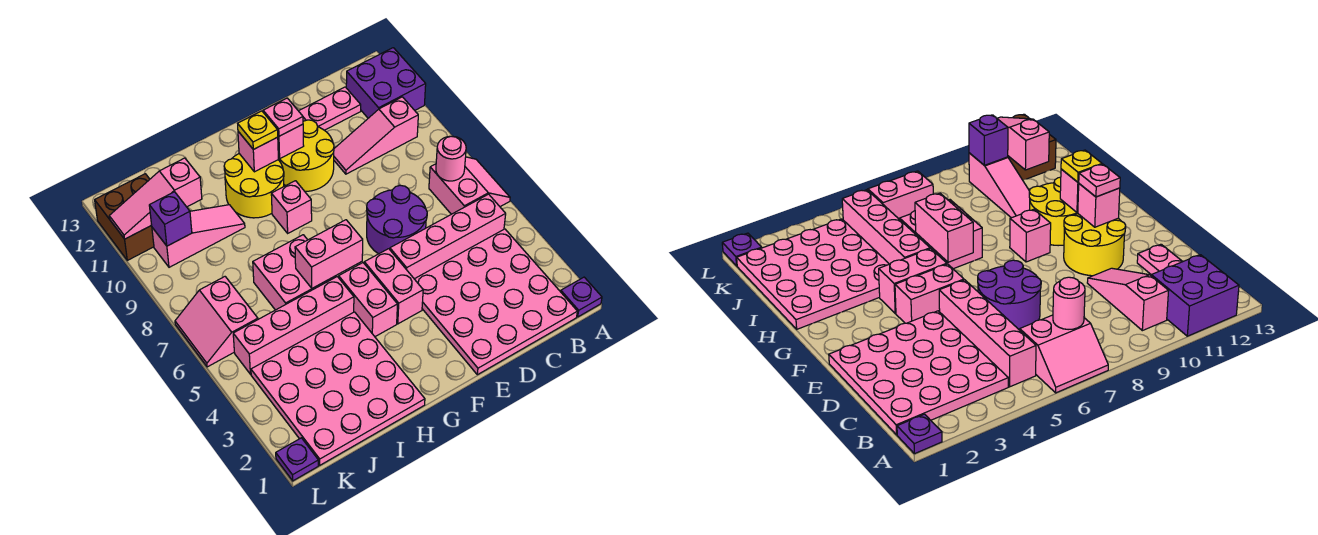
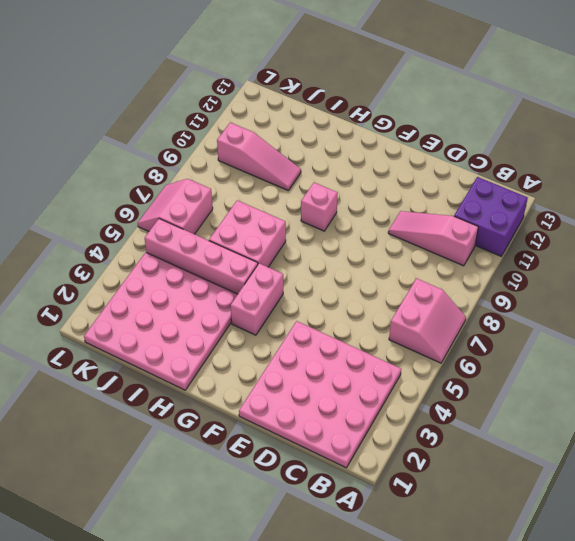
none -> purple plate A1 level 1
none -> pink brick B5:E5 level 1
none -> pink plate C12:D12 level 1

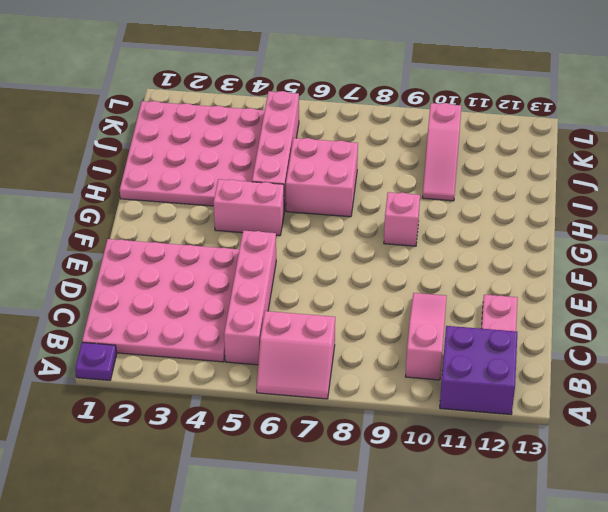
none -> purple round brick D6:E7 level 1
none -> yellow round brick E10:F11 level 1
none -> pink brick F4:F5 level 1

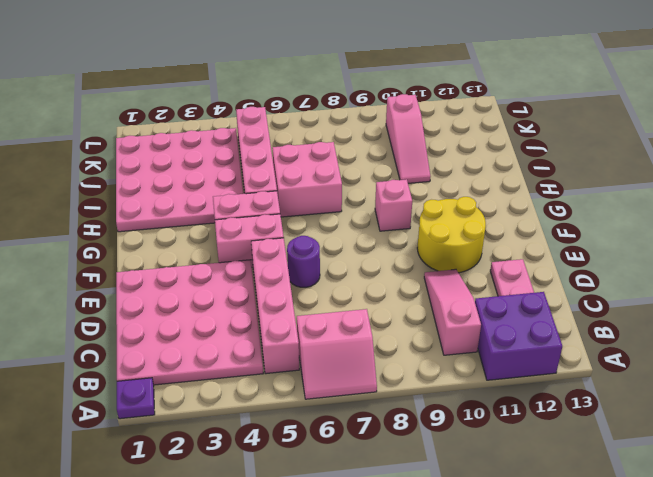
purple round brick E6 level 1 -> purple round brick D6:E7 level 1
none -> yellow round brick G10:H11 level 1
none -> pink slope K6:L7 level 1 top K
none -> brown brick K11:L12 level 1

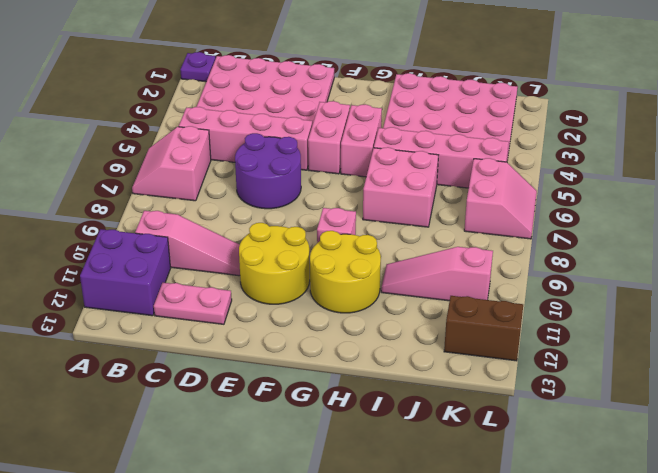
brown brick K12:L12 level 1 -> brown brick K11:L12 level 1
none -> purple plate L1 level 1
none -> pink round brick B7 level 2
none -> pink brick F11 level 2

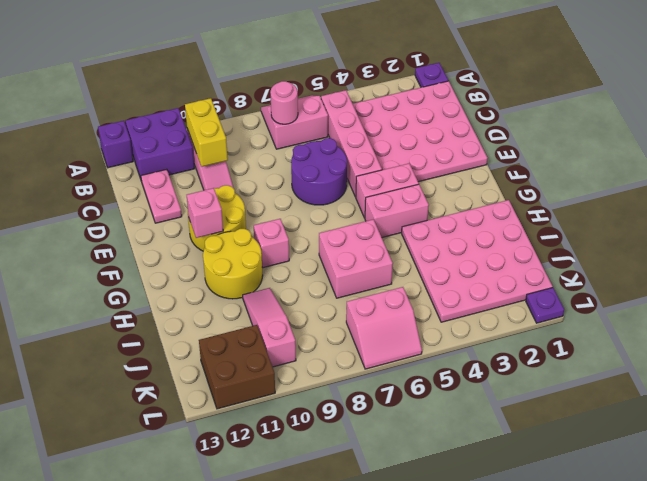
purple brick A13 level 1 -> purple brick K10 level 2
yellow brick B10:C10 level 2 -> none
none -> pink brick H5:K5 level 1
none -> pink brick G6:H6 level 2
none -> pink brick G11 level 2

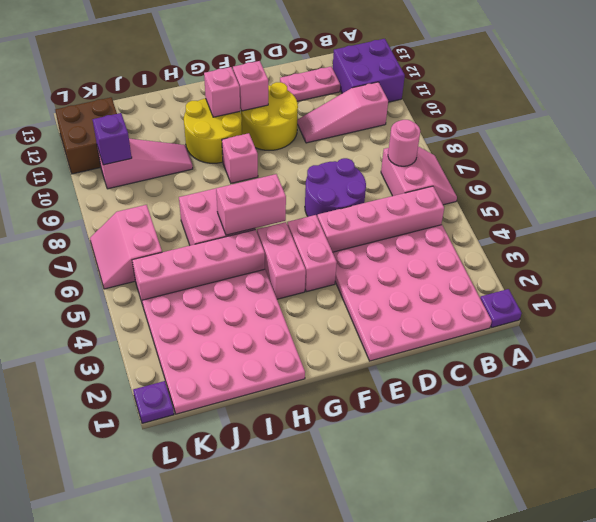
none -> pink slope J11:L11 level 2 top J
none -> pink plate F11 level 3
none -> yellow plate G11 level 3

